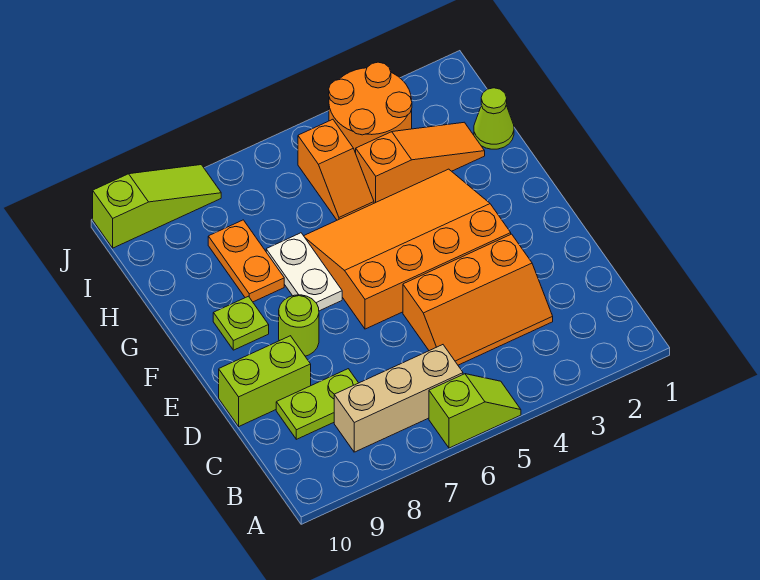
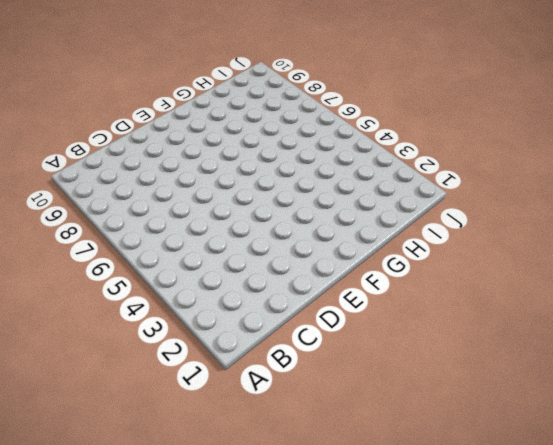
none -> lime slope A5:A6 level 1 top 6
none -> tan brick B6:B8 level 1
none -> orange slope C3:D5 level 1 top D

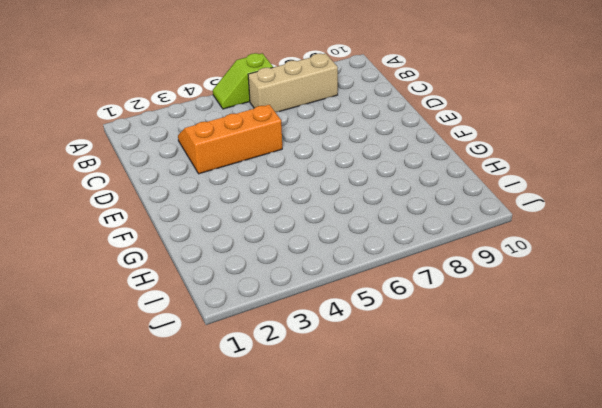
none -> lime plate C8:C9 level 1
none -> lime brick D9:D10 level 1
none -> orange slope E3:G6 level 1 top E

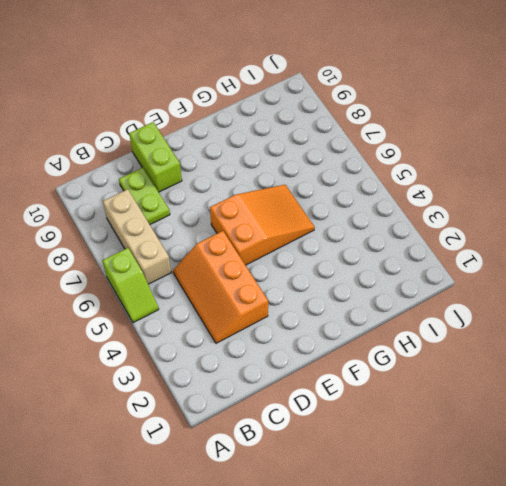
orange slope E5:G6 level 1 top E -> orange slope E3:G6 level 1 top E
none -> lime round brick E8 level 1
none -> white plate F7:G7 level 1
none -> lime plate F9 level 1

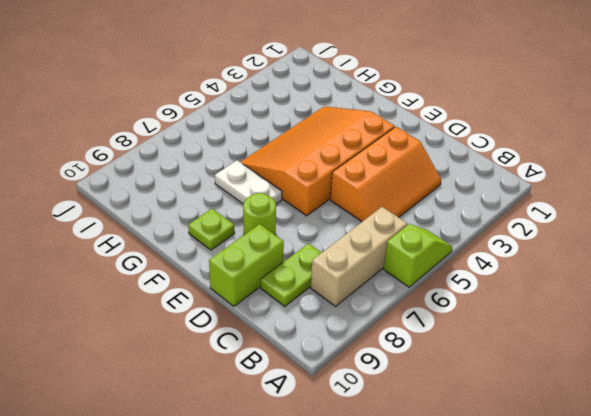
none -> orange plate G8:H8 level 1
none -> lime cone H1 level 1
none -> orange slope H2:H4 level 1 top 4

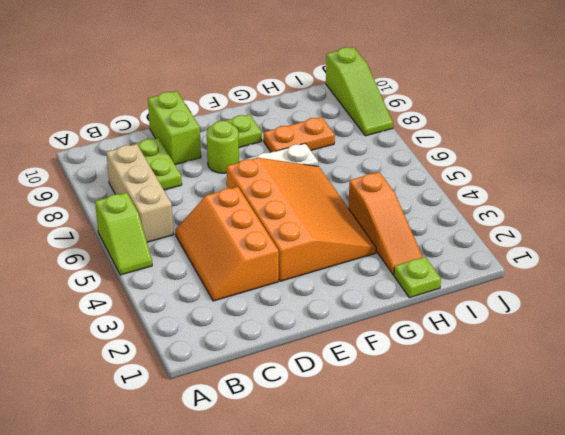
lime plate H1 level 1 -> lime cone H1 level 1
none -> orange slope H5:I5 level 1 top I
none -> orange round brick I3:J4 level 1

